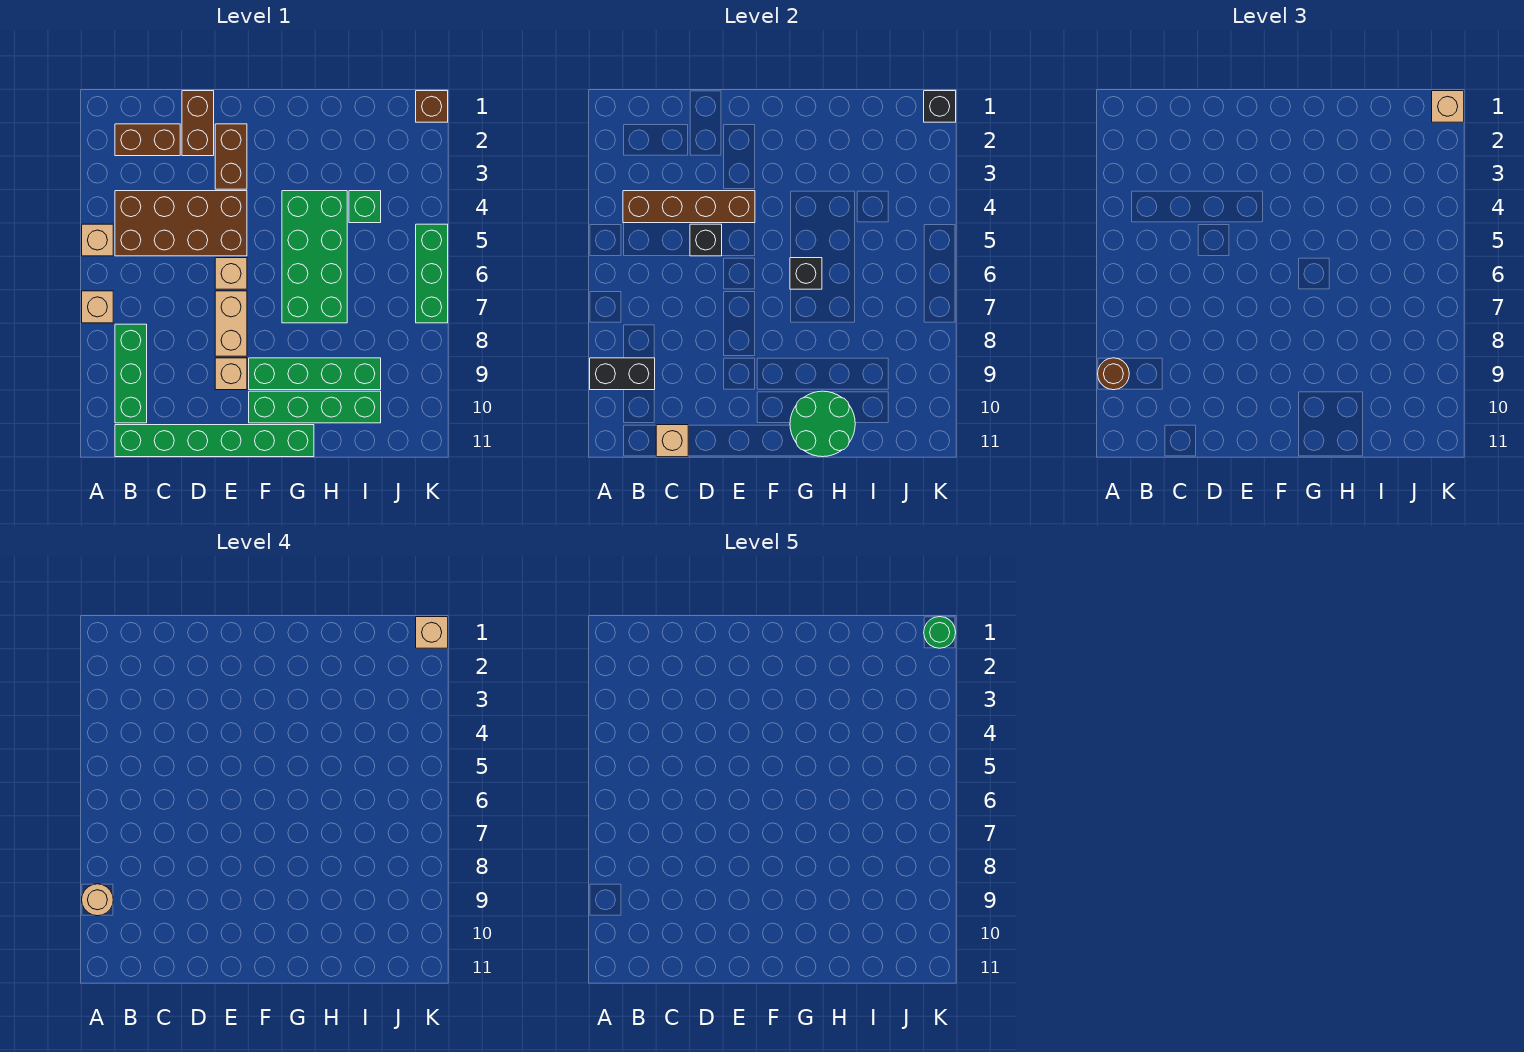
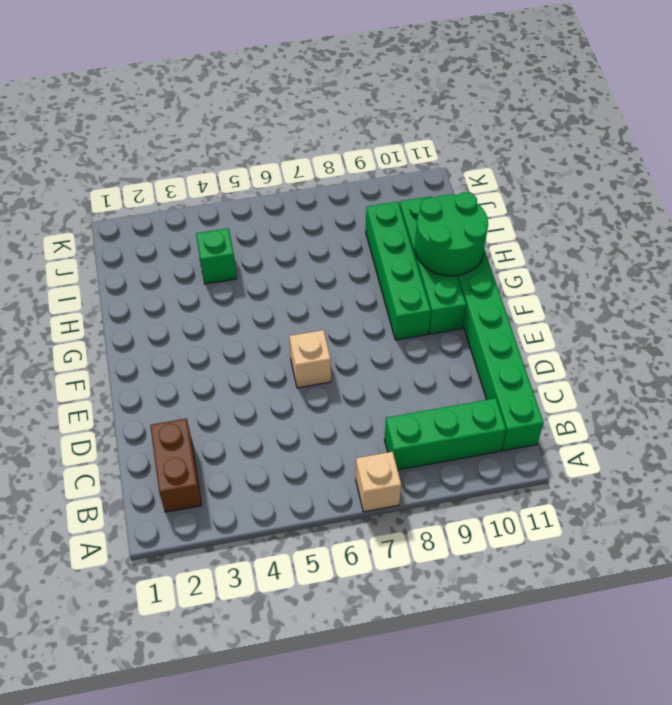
none -> tan brick A5 level 1
none -> brown brick B4:E5 level 1
none -> brown brick D1:D2 level 1

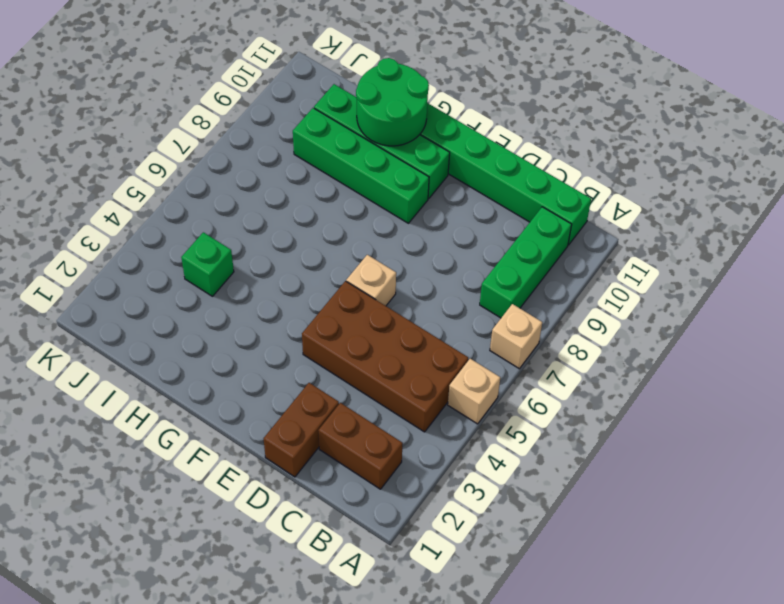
none -> brown brick E2:E3 level 1
none -> tan brick E7:E8 level 1
none -> tan brick E9 level 1

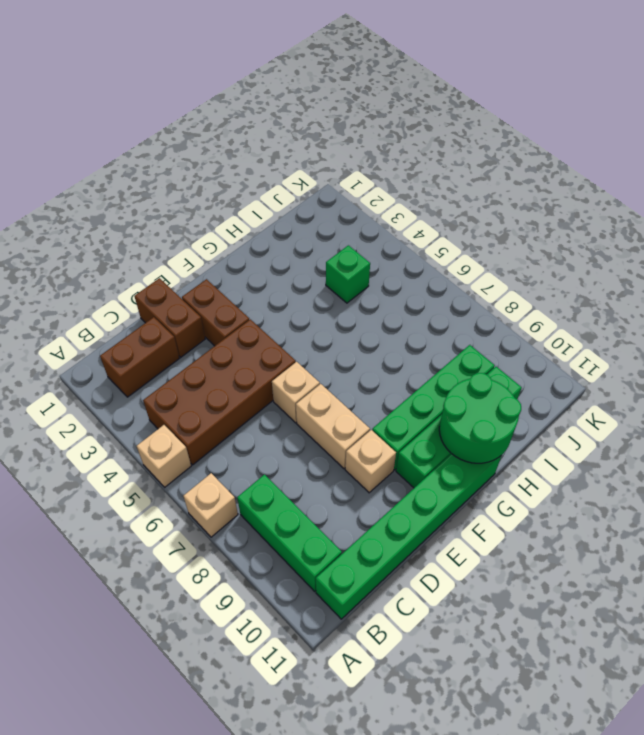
none -> green brick G4:H7 level 1
none -> brown brick K1 level 1
none -> green brick K5:K7 level 1

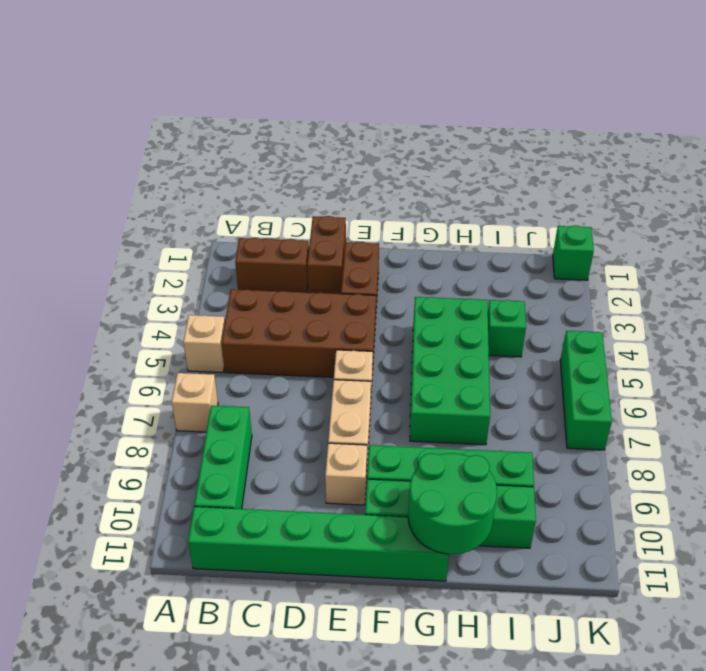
green brick K1 level 1 -> brown brick K1 level 1
none -> black brick A9:B9 level 2
none -> brown brick B4:E4 level 2
none -> tan brick C11 level 2

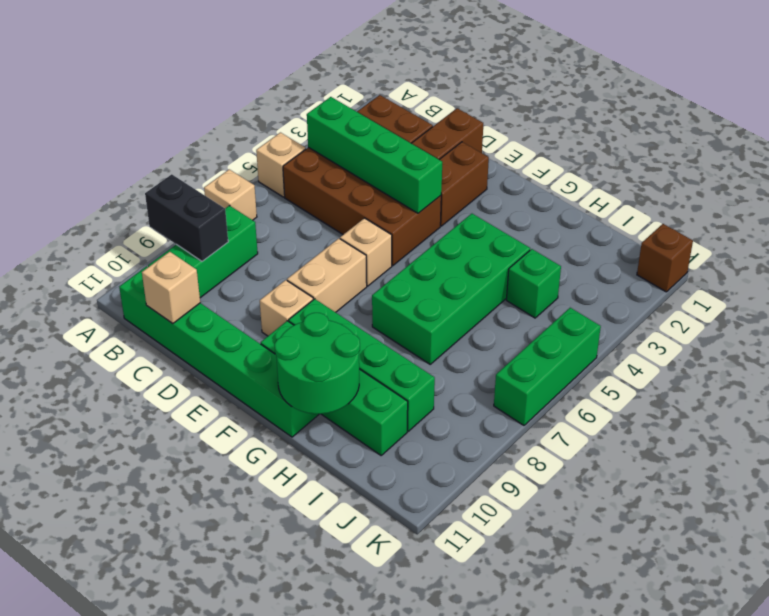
green brick B4:E4 level 2 -> brown brick B4:E4 level 2
none -> black brick D5 level 2
none -> black brick G6 level 2
none -> black brick K1 level 2

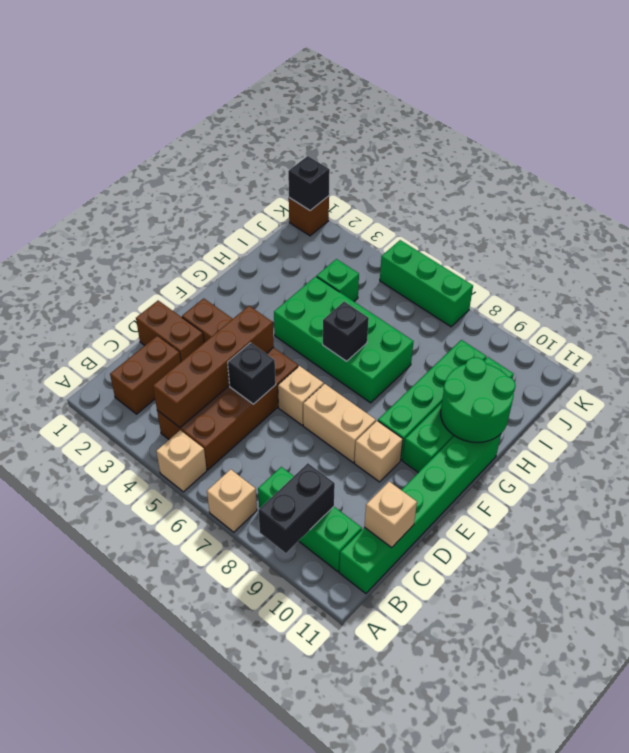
none -> brown round brick A9 level 3
none -> tan brick K1 level 3
none -> tan round brick A9 level 4

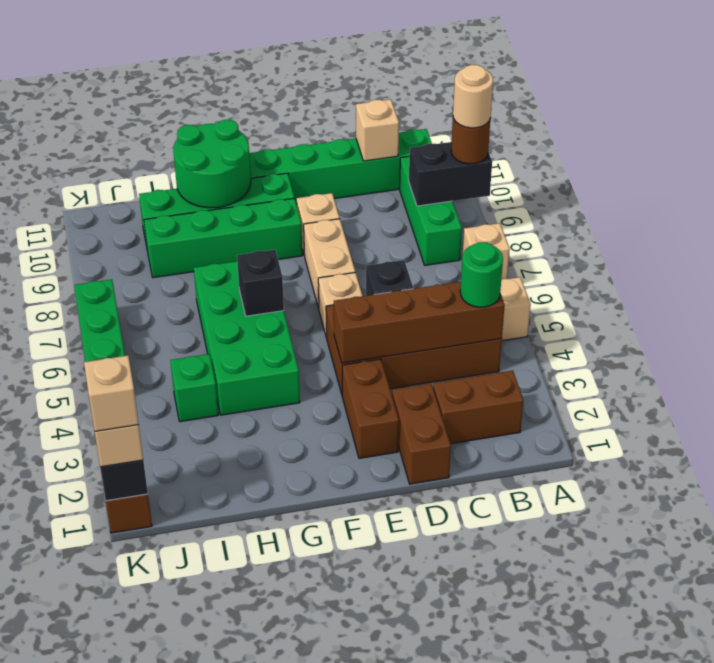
green round brick B4 level 3 -> green round brick K1 level 5

